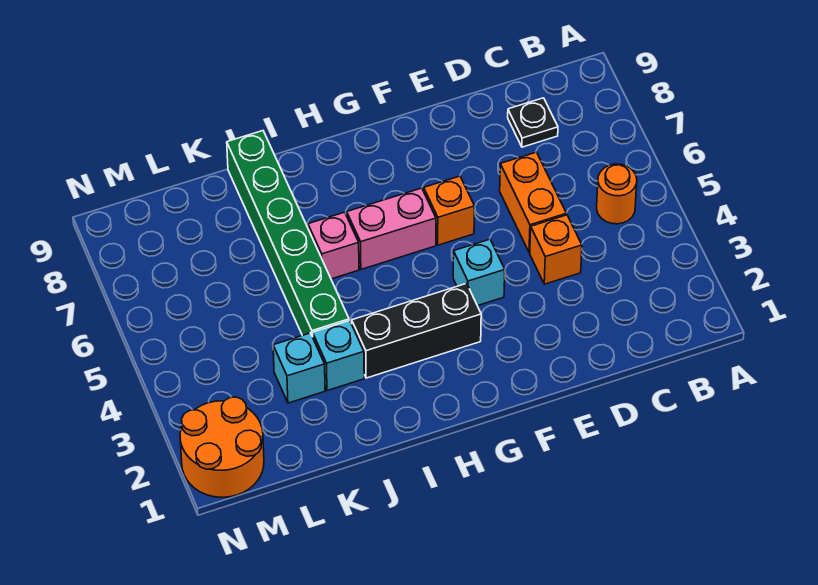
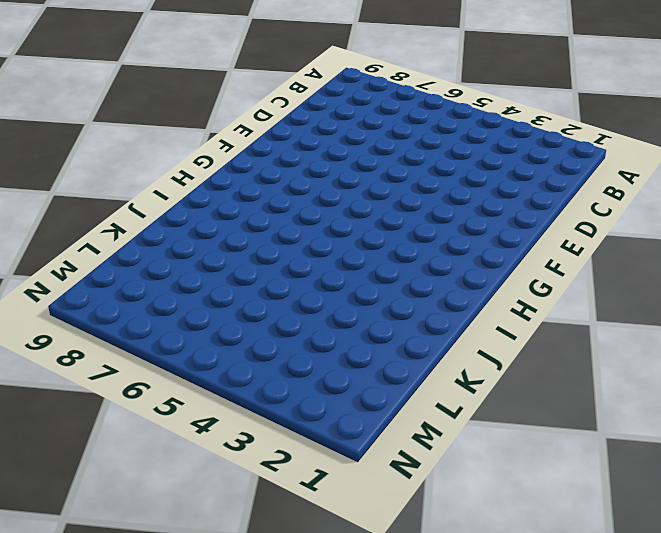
none -> orange round brick B5 level 1
none -> black plate C8 level 1
none -> orange brick D4 level 1

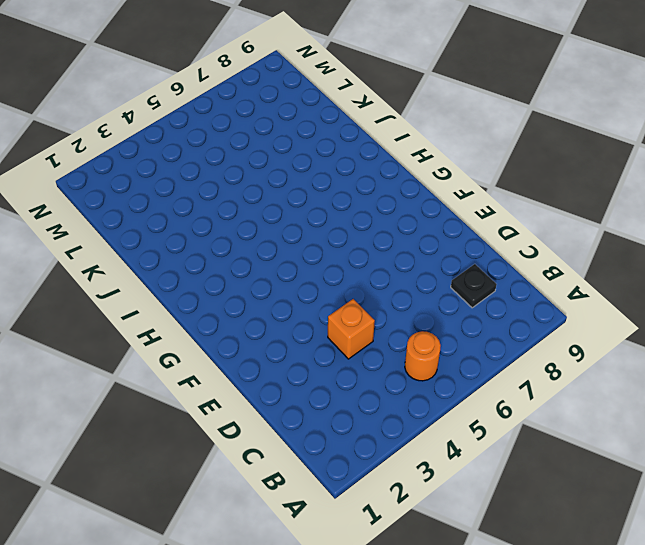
none -> orange brick D5:D6 level 1
none -> cyan brick F4 level 1
none -> orange brick F6 level 1

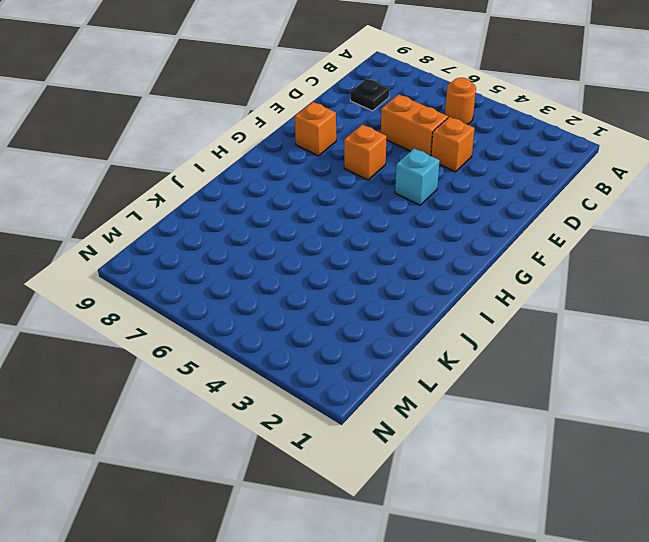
orange brick F8 level 1 -> none
none -> black brick G3:I3 level 1
none -> pink brick G6:H6 level 1
none -> pink brick I6 level 1

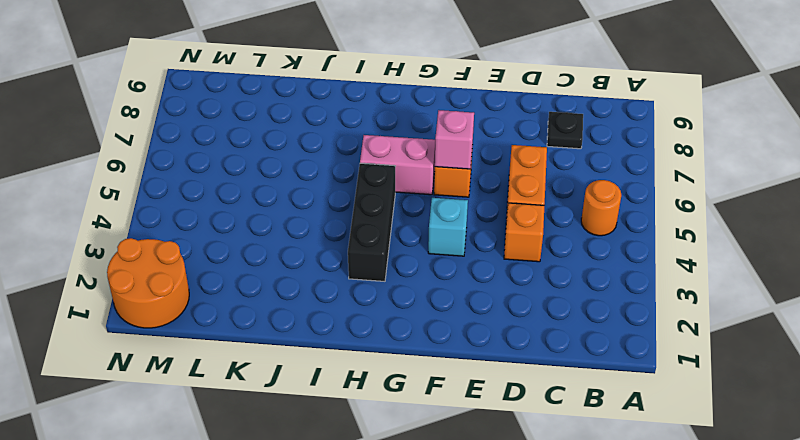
pink brick F6 level 2 -> pink brick I6 level 1
black brick H3:H5 level 1 -> black brick G3:I3 level 1
none -> cyan brick J3 level 1
none -> green brick J4:J9 level 1
none -> cyan brick K3 level 1

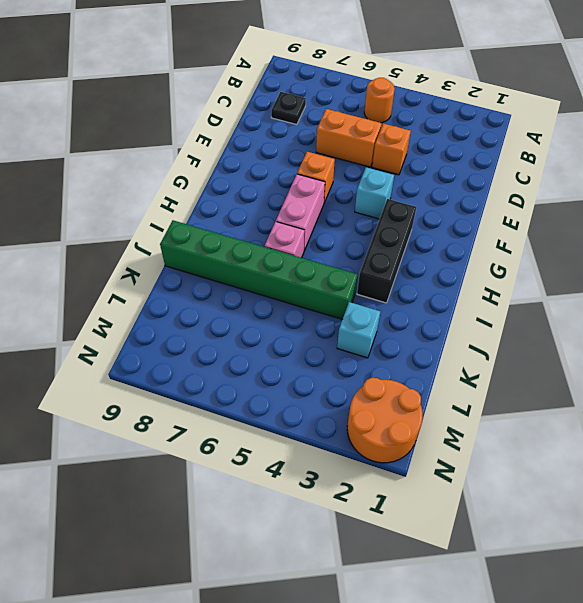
none -> cyan brick J3 level 1

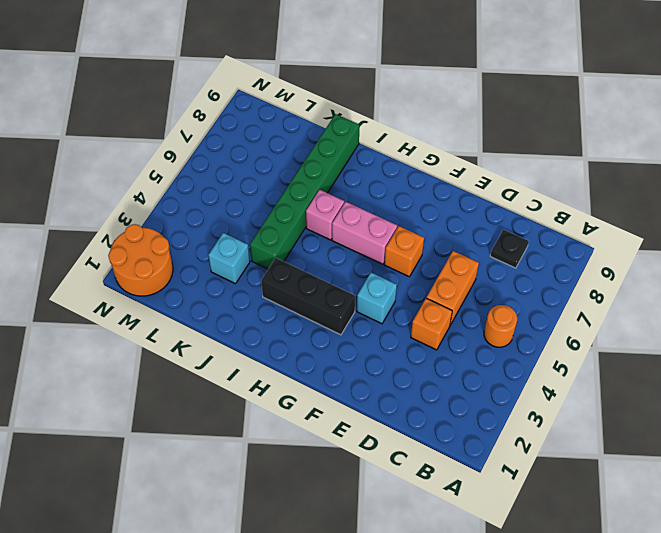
none -> cyan brick J3 level 1

